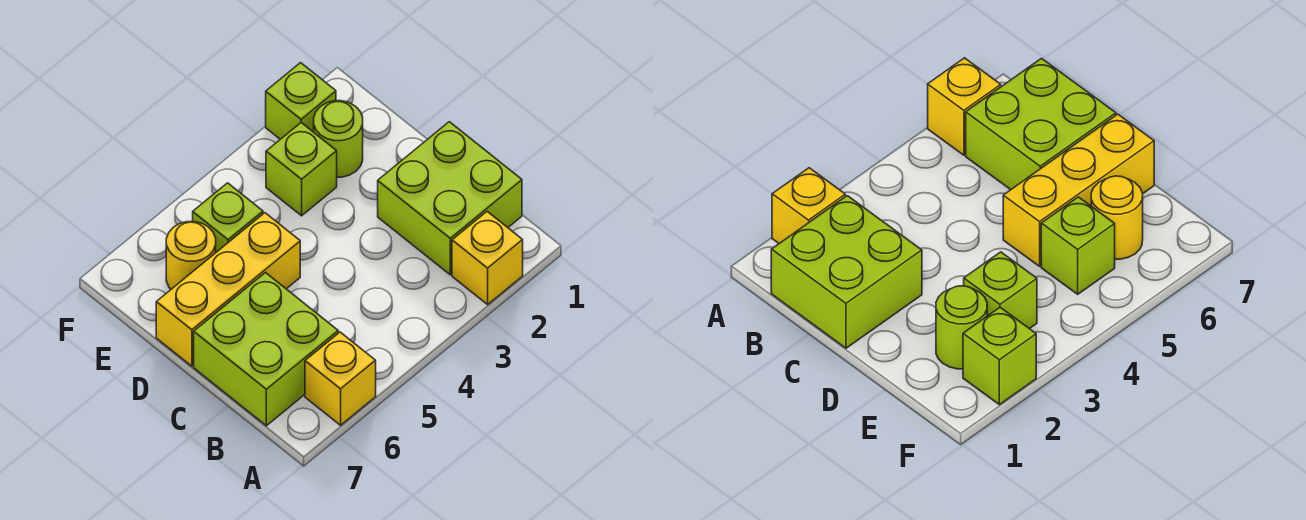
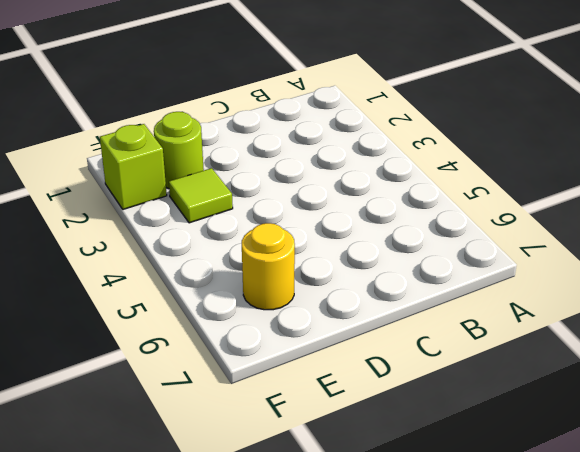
lime tile E3 level 1 -> lime brick E3 level 1
none -> yellow brick A2 level 1
none -> yellow brick A6 level 1

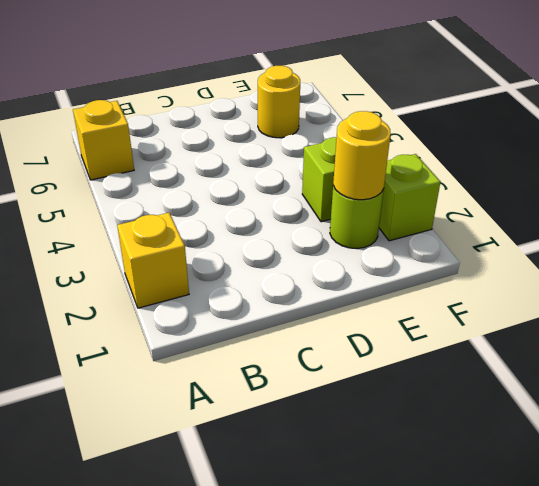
yellow round brick E2 level 2 -> none
none -> lime brick B1:C2 level 1
none -> lime brick B6:C7 level 1

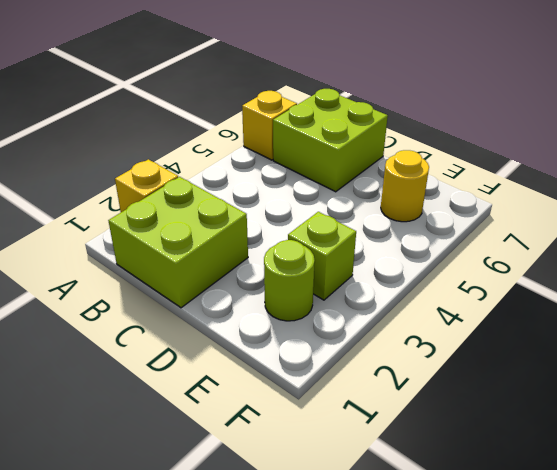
none -> yellow brick D5:D7 level 1
none -> lime brick E5 level 1

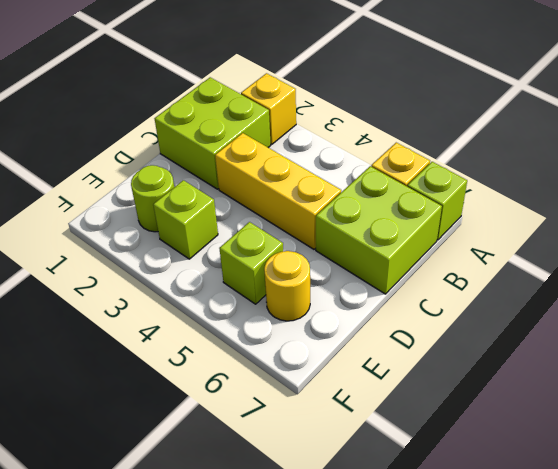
lime brick A7 level 1 -> lime brick F2 level 1
yellow brick C3:C5 level 1 -> yellow brick D5:D7 level 1

